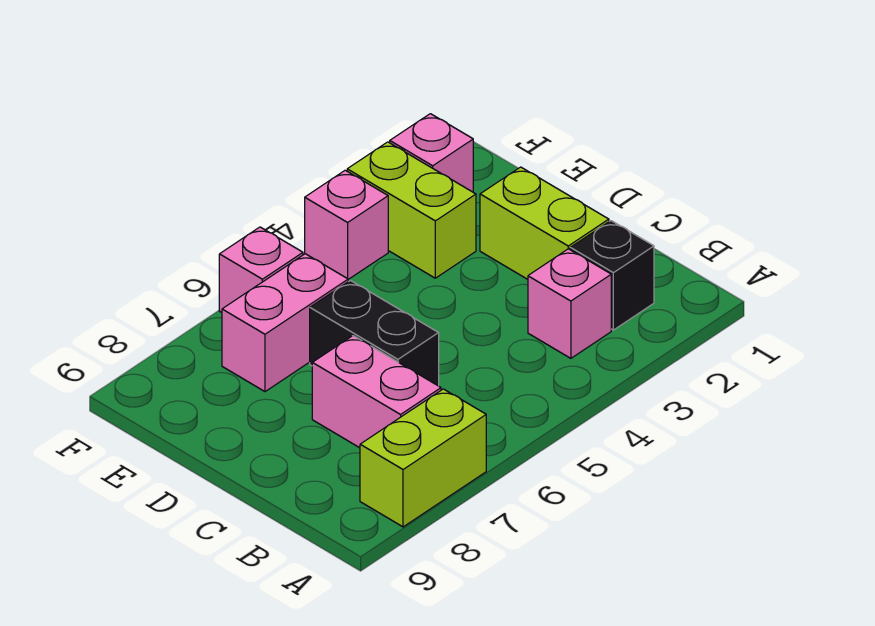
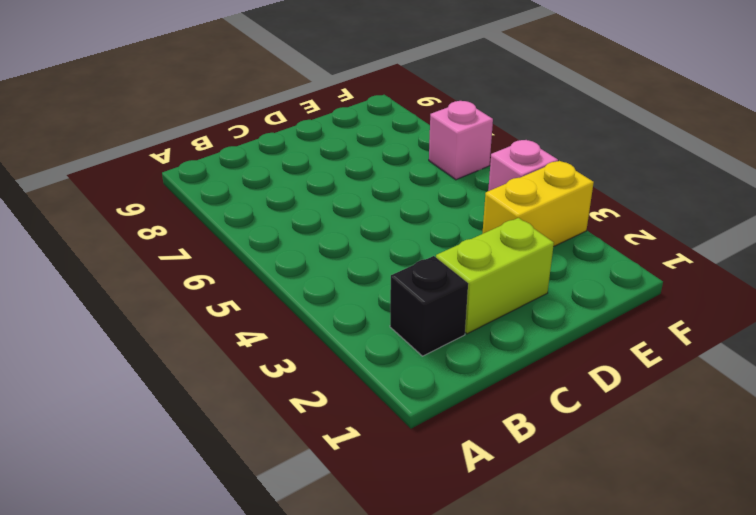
yellow brick E3:F3 level 1 -> lime brick E3:F3 level 1
none -> lime brick A7:A8 level 1
none -> pink brick B3 level 1

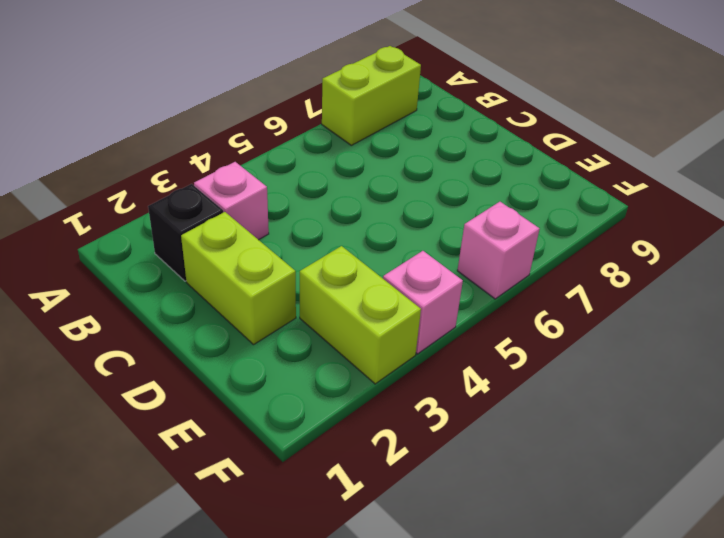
none -> pink brick B7:C7 level 1
none -> black brick C6:D6 level 1

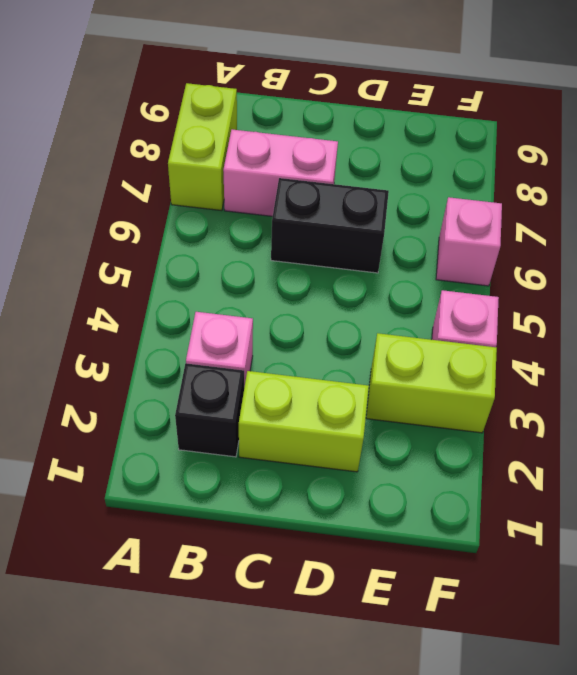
none -> pink brick E6:E7 level 1
none -> pink brick F2 level 1

